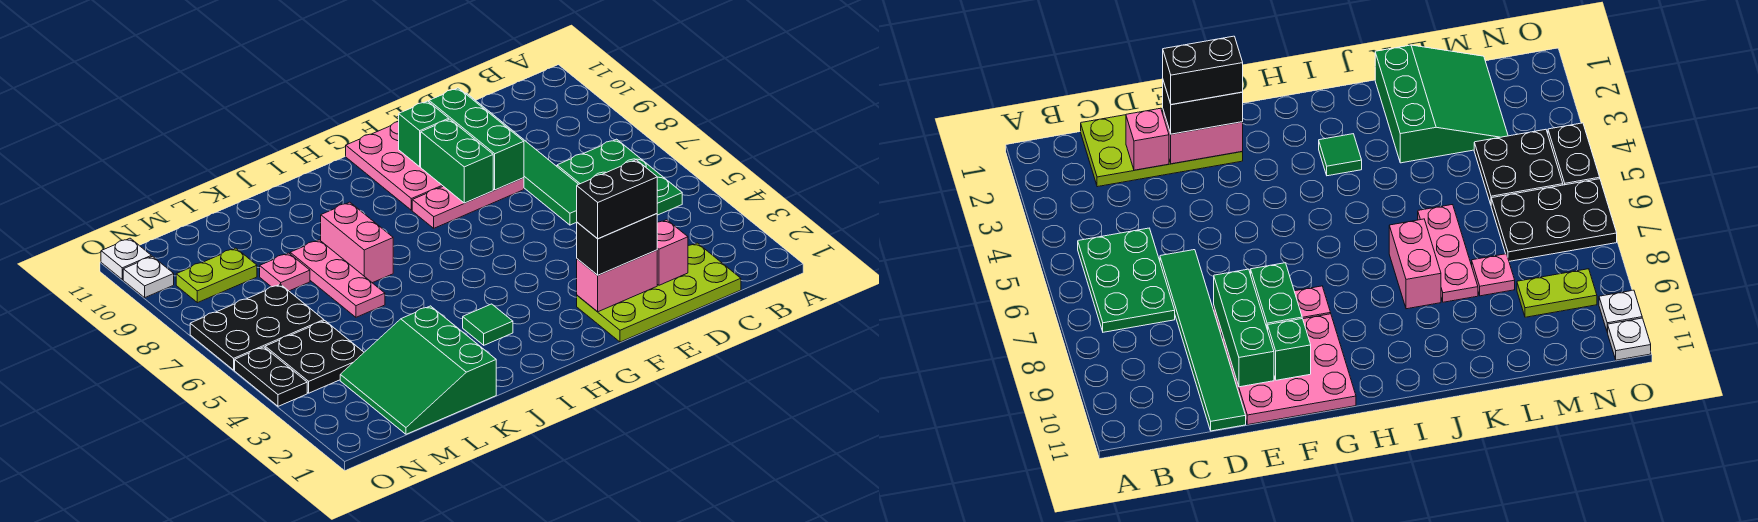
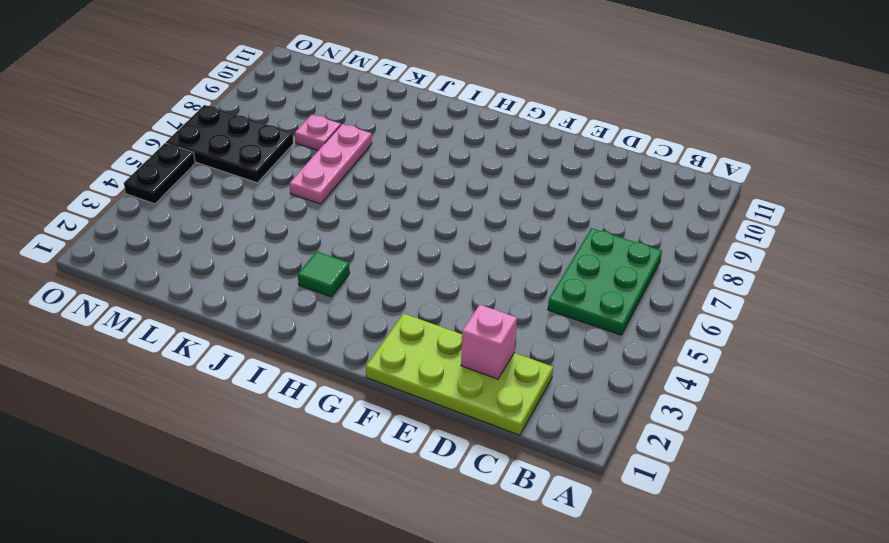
none -> green tile D6:D11 level 1
none -> pink plate E8:G8 level 1
none -> pink plate E9:G11 level 1

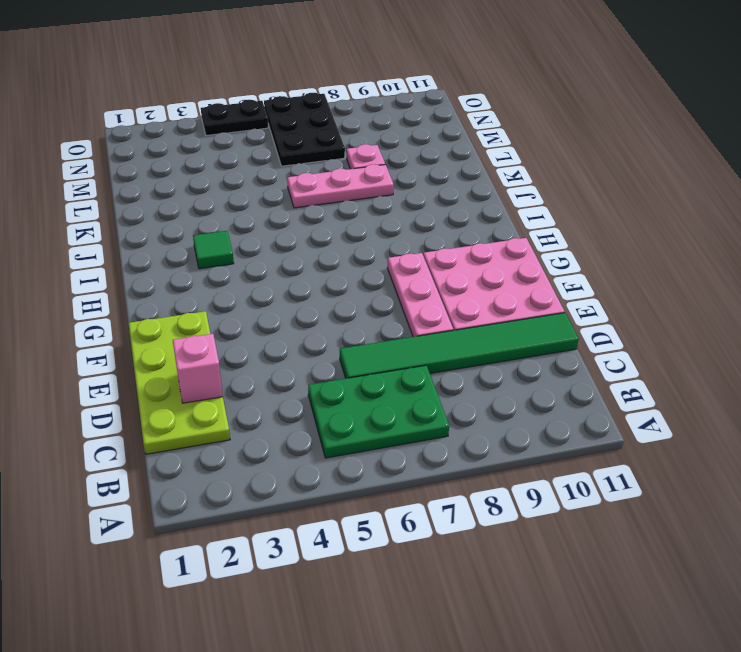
none -> pink brick J7:J8 level 1
none -> green slope K1:M3 level 1 top K
none -> black plate M4:N5 level 1

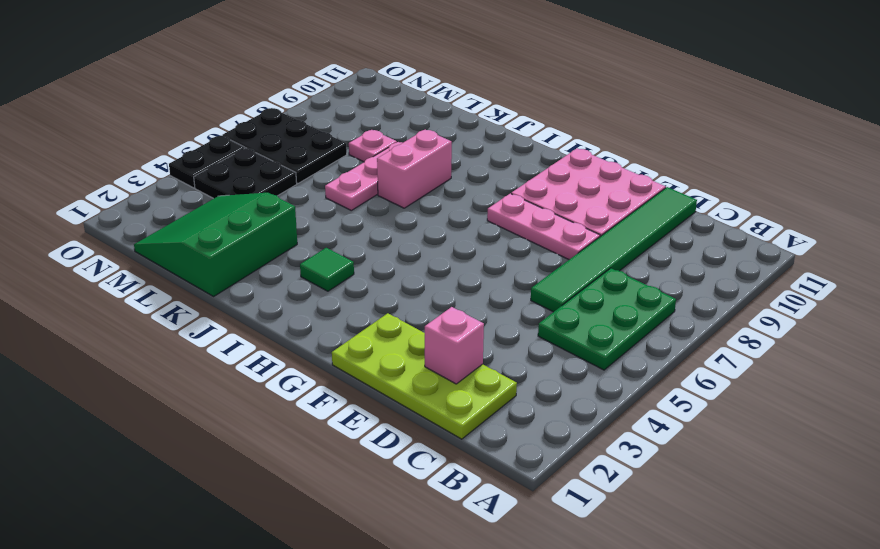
none -> lime plate M9:N9 level 1
none -> white plate O10 level 1
none -> white plate O11 level 1

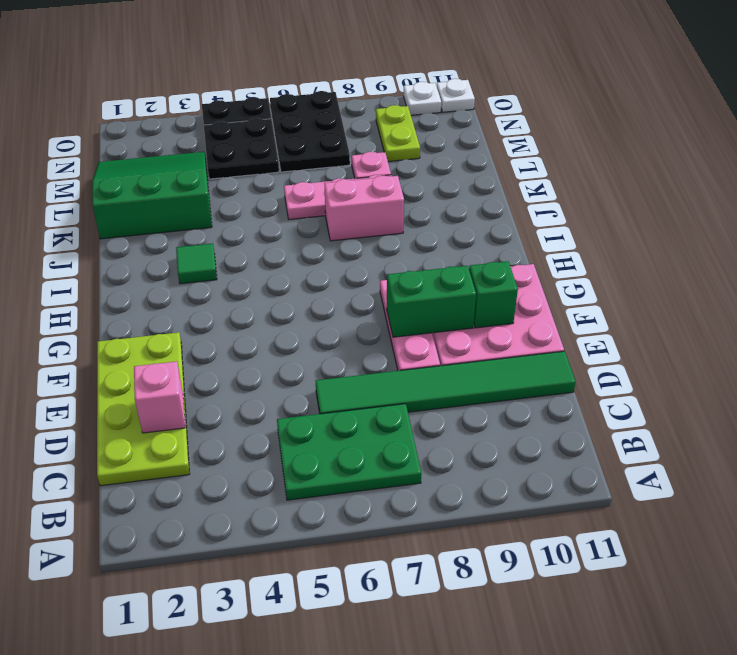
none -> pink brick E2:F2 level 2
none -> green brick E8:E10 level 2
none -> black brick E2:F2 level 3

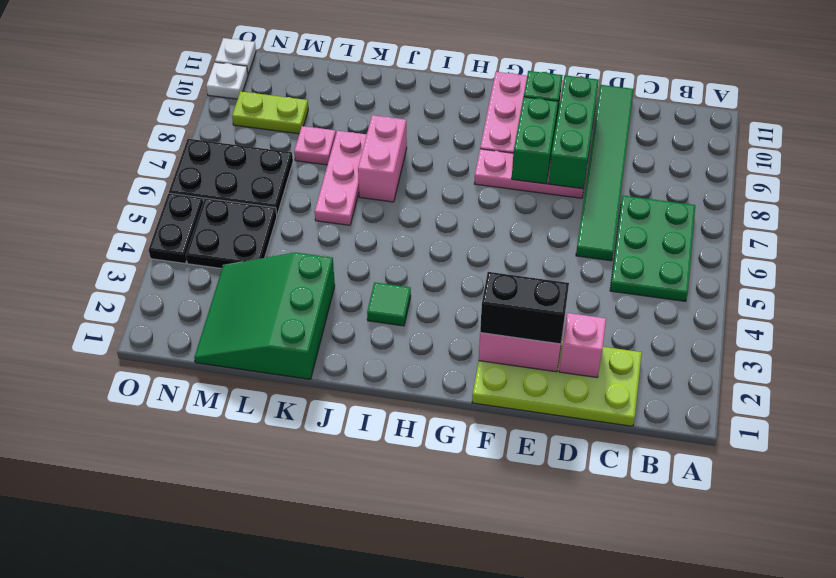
none -> black brick E2:F2 level 4

